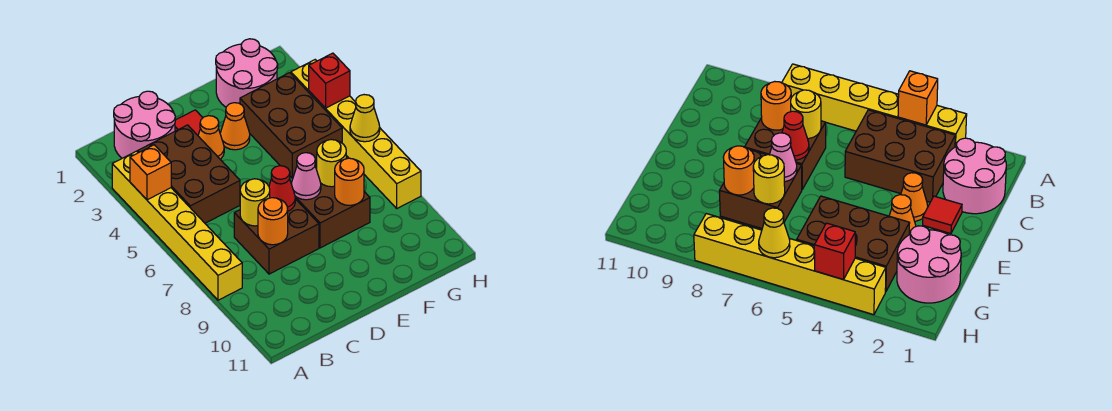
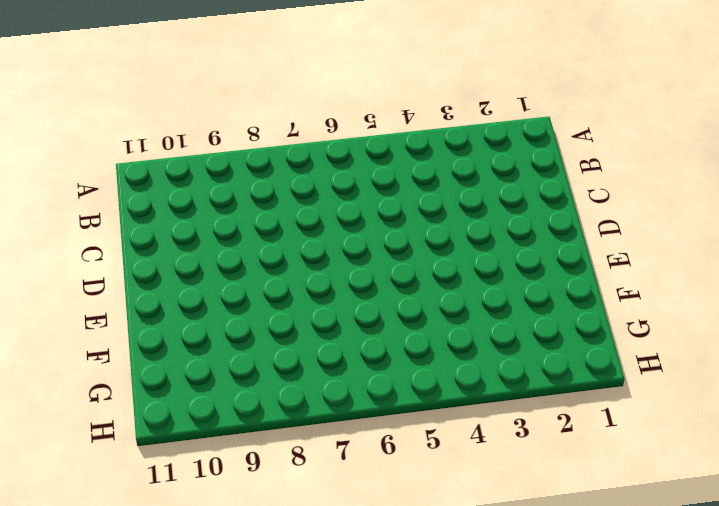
none -> yellow brick A3:A8 level 1
none -> pink round brick B1:C2 level 1
none -> brown brick B3:C5 level 1

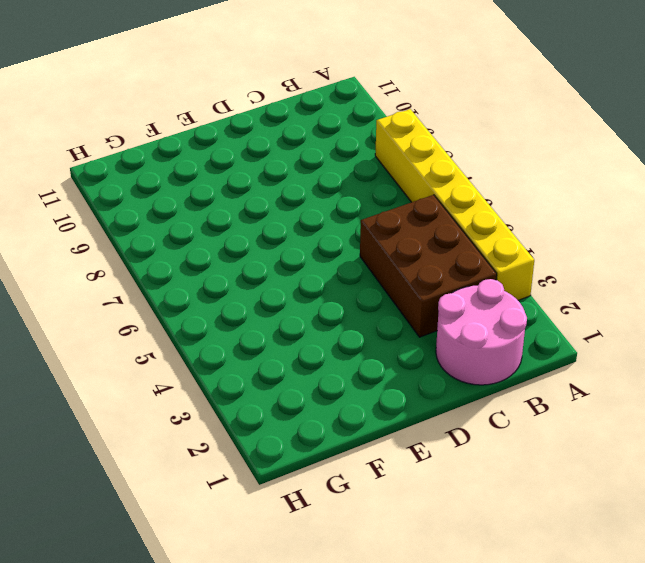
none -> brown brick C7:D8 level 1
none -> red tile D2 level 1
none -> orange cone D3 level 1

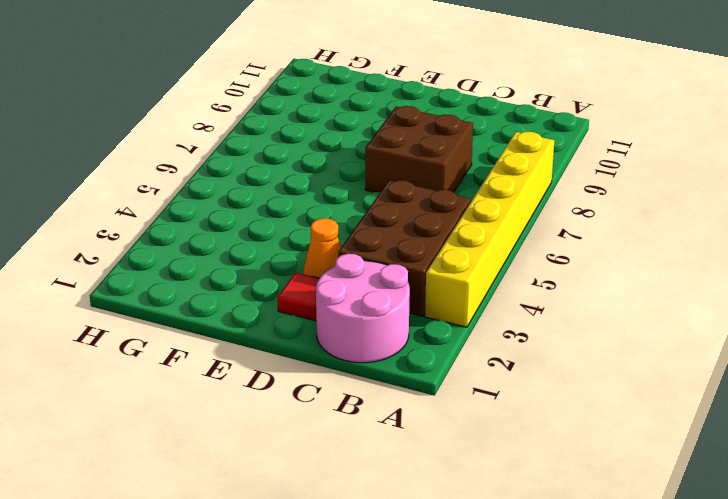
none -> orange cone E3 level 1
none -> brown brick E7:F8 level 1
none -> pink round brick F1:G2 level 1

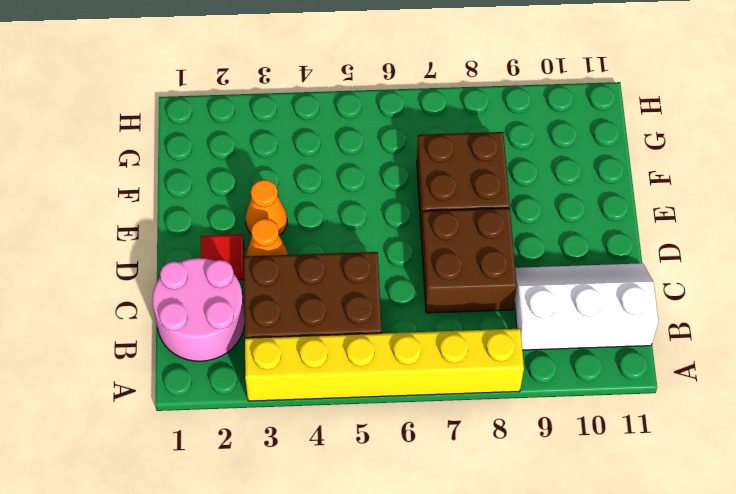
white slope B9:C11 level 1 top B -> none
none -> pink round brick F1:G2 level 1
none -> brown brick F3:G5 level 1
none -> yellow brick H3:H8 level 1

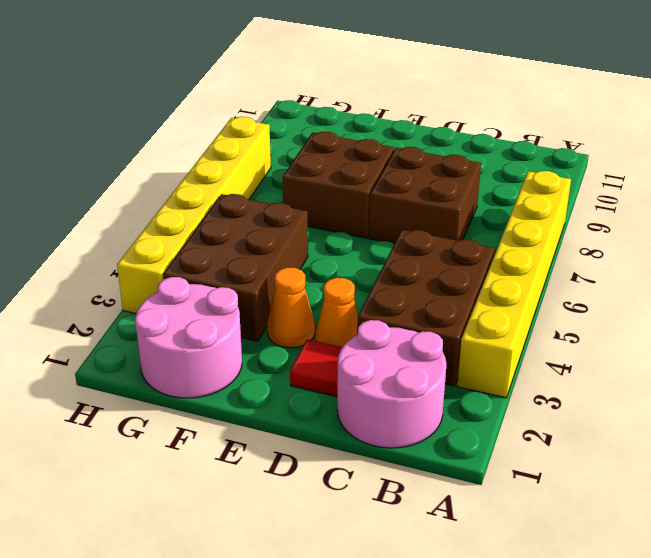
none -> orange brick A4 level 2
none -> yellow round brick C7 level 2
none -> orange round brick C8 level 2

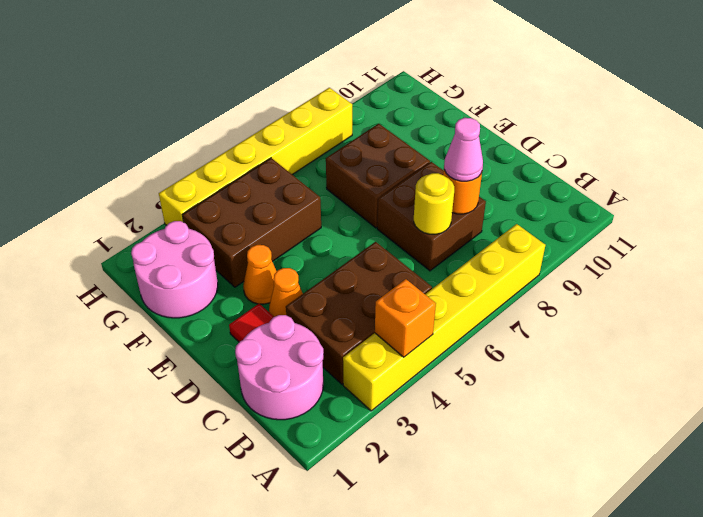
pink cone C8 level 3 -> pink cone E7 level 2
none -> red cone D7 level 2
none -> yellow round brick F7 level 2
none -> orange round brick F8 level 2

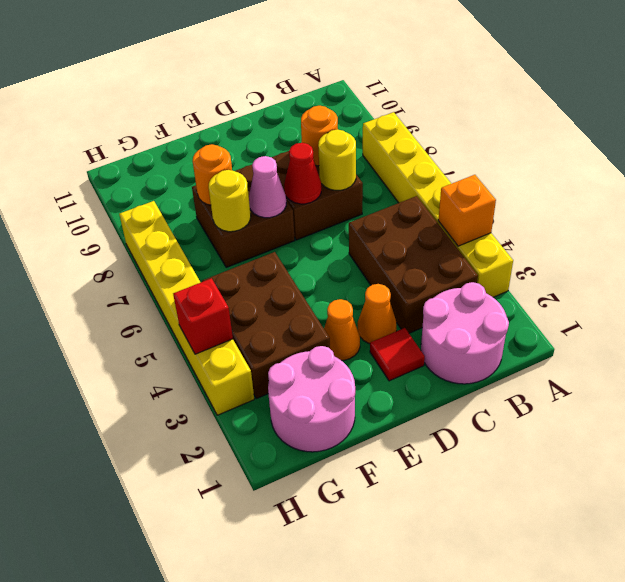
none -> yellow cone H6 level 2

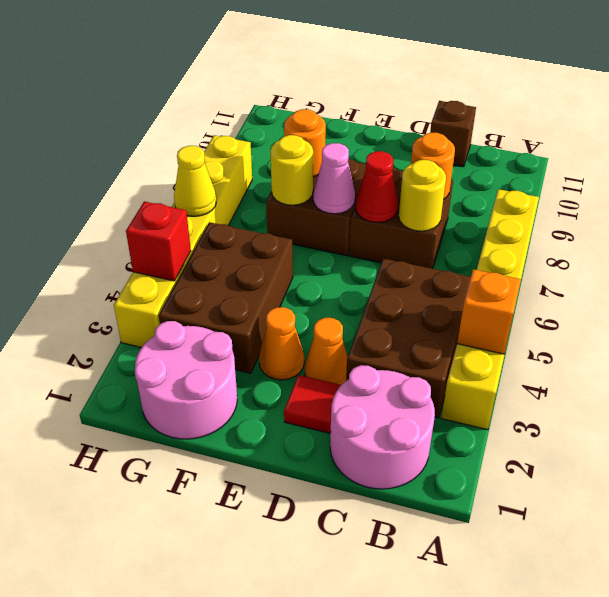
brown brick C11 level 1 -> none

